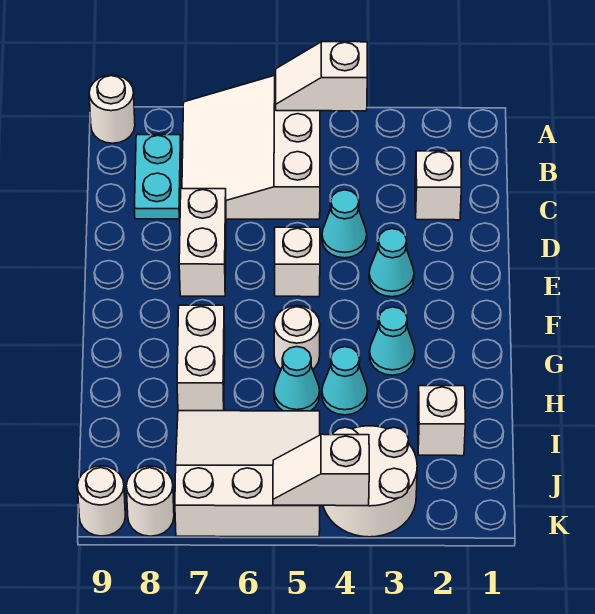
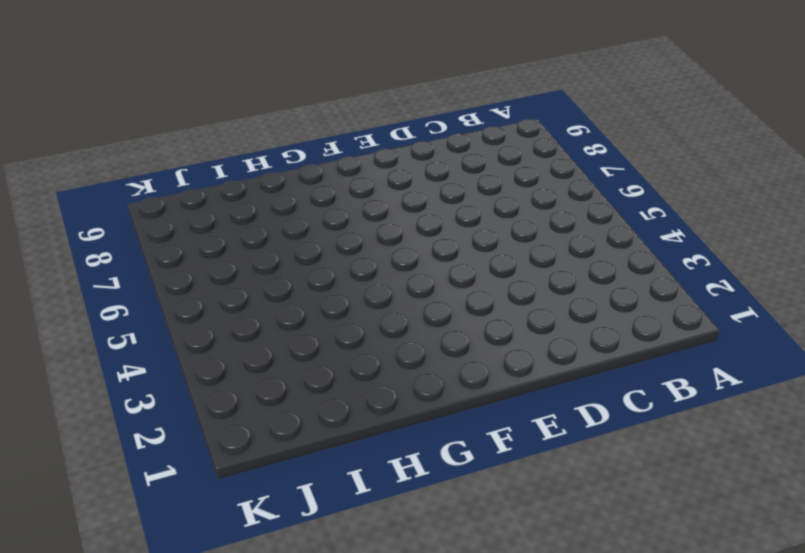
none -> white slope A5:C7 level 1 top 5
none -> white round brick A9 level 1
none -> cyan plate B8:C8 level 1

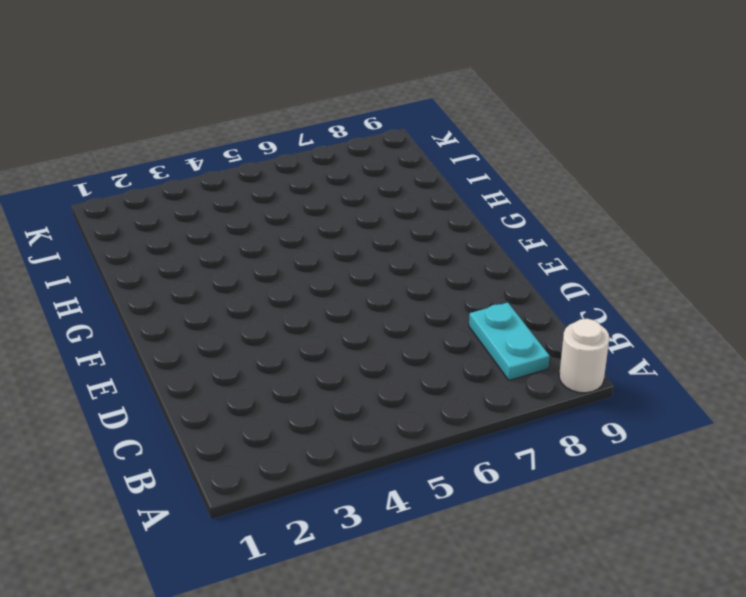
none -> white slope A5:C7 level 1 top 5
none -> white brick C2 level 1
none -> cyan cone D4 level 1

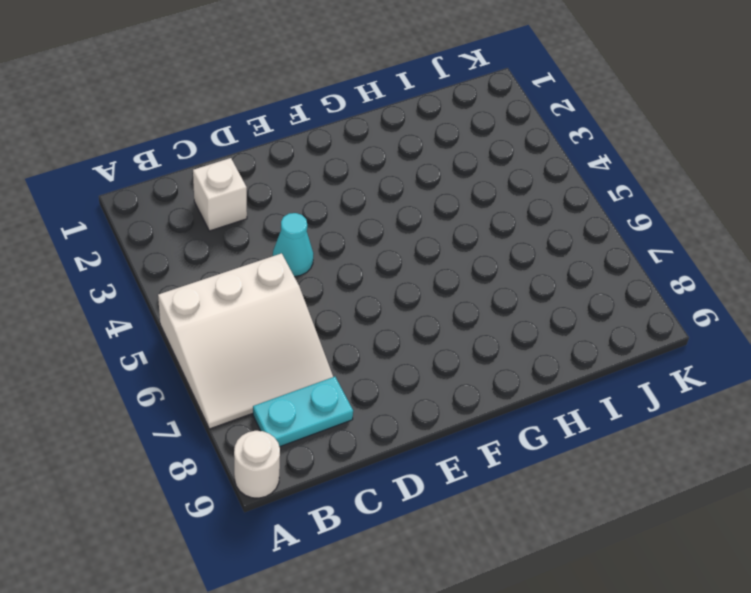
none -> white brick D7:E7 level 1
none -> cyan cone E3 level 1
none -> white brick E5 level 1

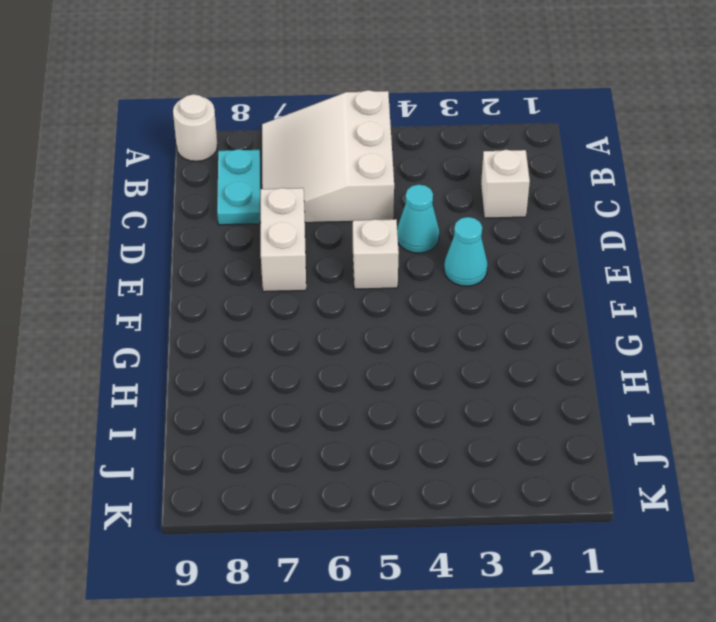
none -> cyan cone G3 level 1
none -> white round brick G5 level 1
none -> white brick G7:H7 level 1

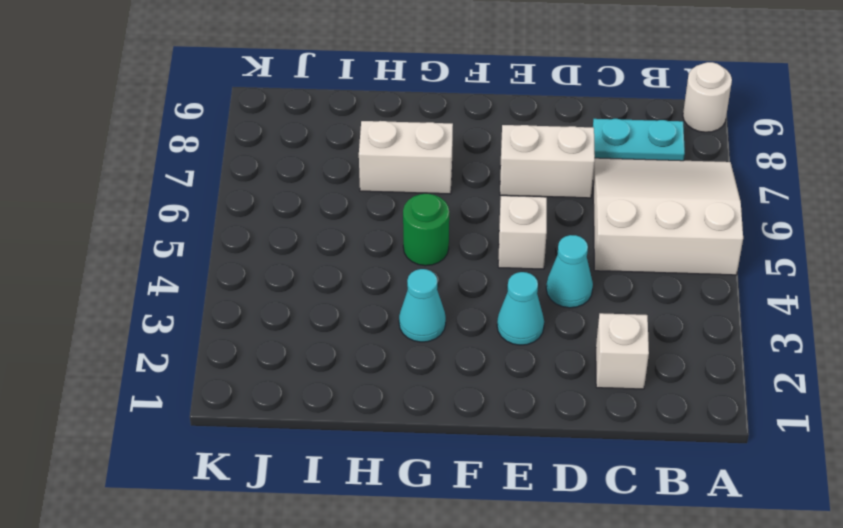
green round brick G5 level 1 -> white round brick G5 level 1
none -> cyan cone H4 level 1
none -> cyan cone H5 level 1
none -> white brick I2 level 1

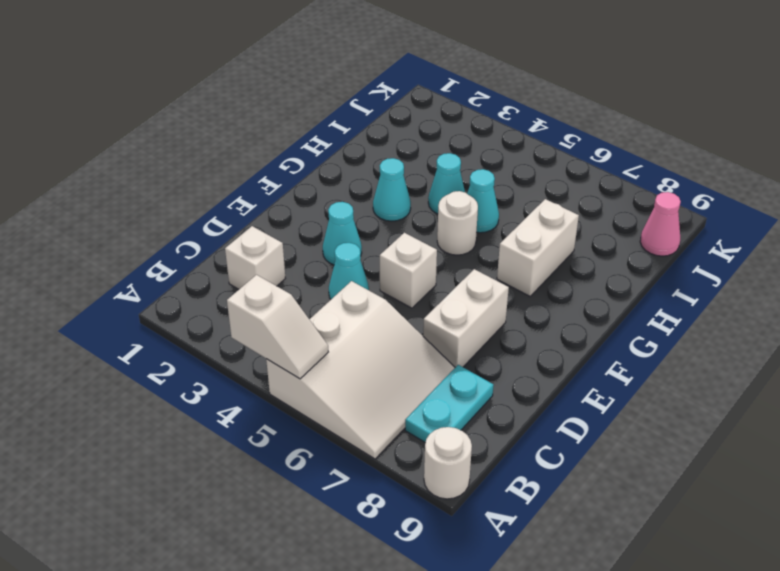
pink cone J9 level 1 -> none
none -> white brick I2 level 1
none -> white slope I5:K7 level 1 top K
none -> white round brick J3:K4 level 1

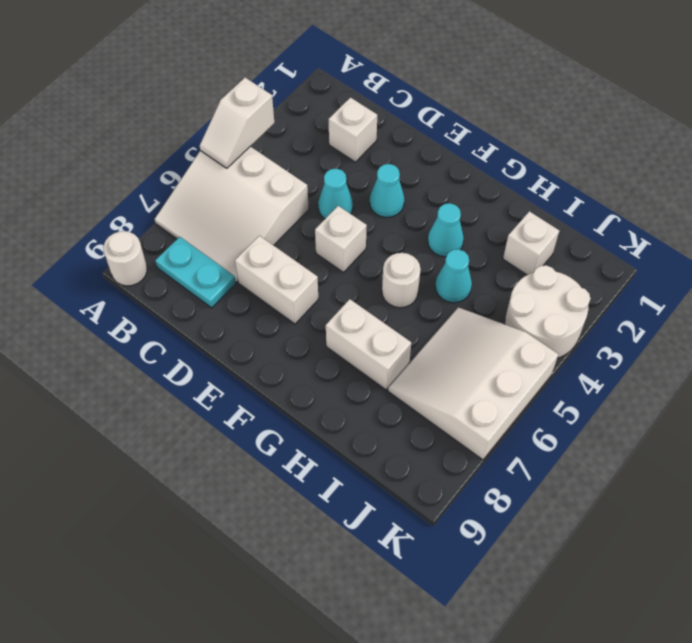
none -> cyan cone H5 level 1
none -> white round brick K8 level 1
none -> white round brick K9 level 1

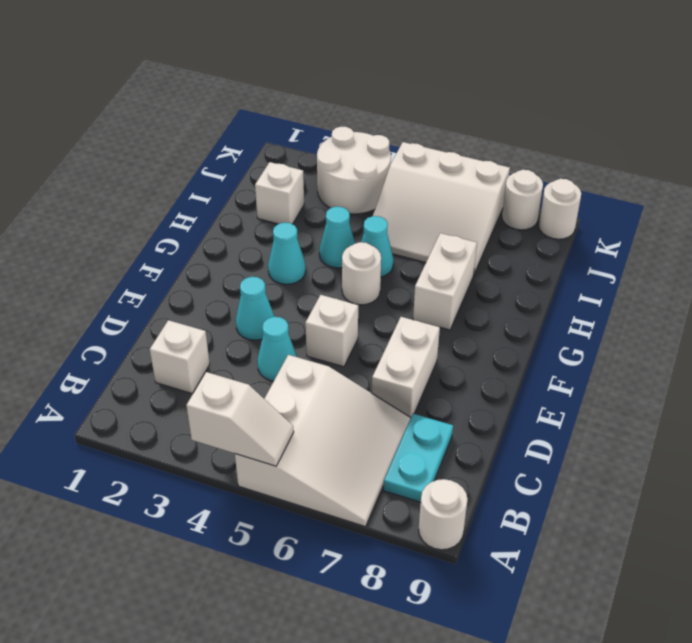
none -> white slope K4:K5 level 2 top 4

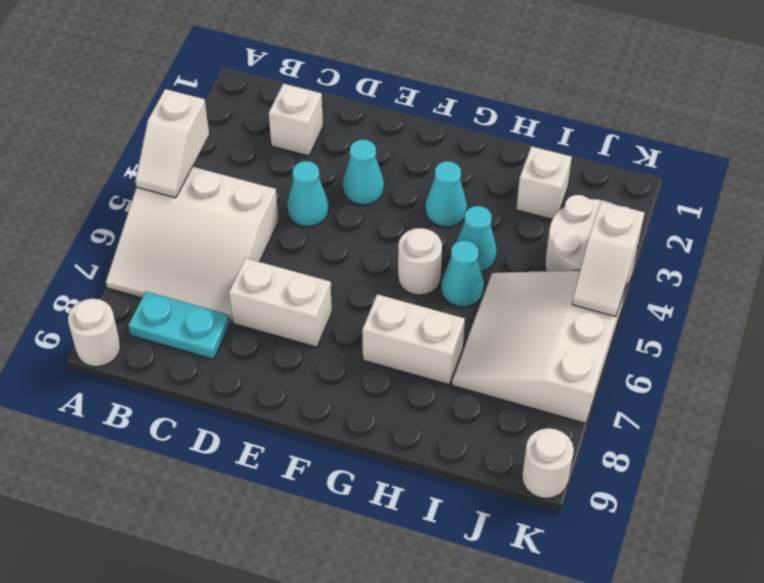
none -> white brick E5 level 1
none -> white round brick K8 level 1

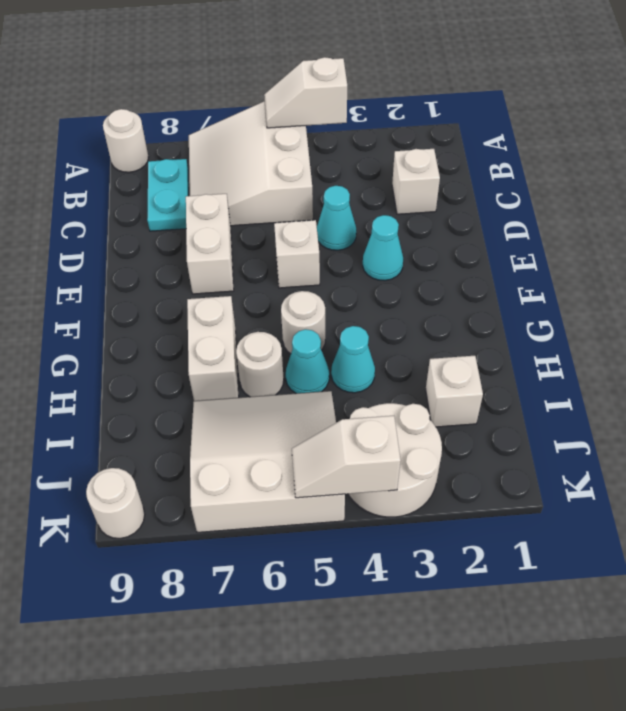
white round brick H6 level 1 -> white round brick K8 level 1
none -> cyan cone G3 level 1

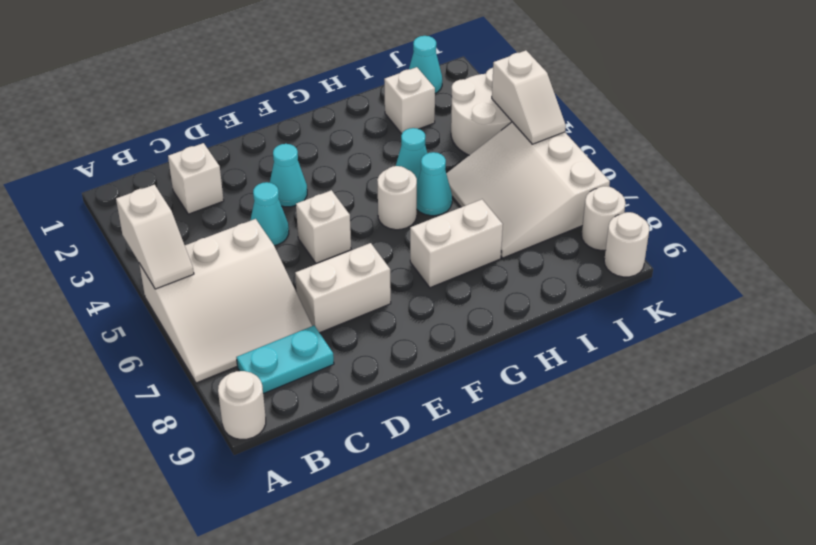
cyan cone J1 level 1 -> cyan cone G3 level 1

